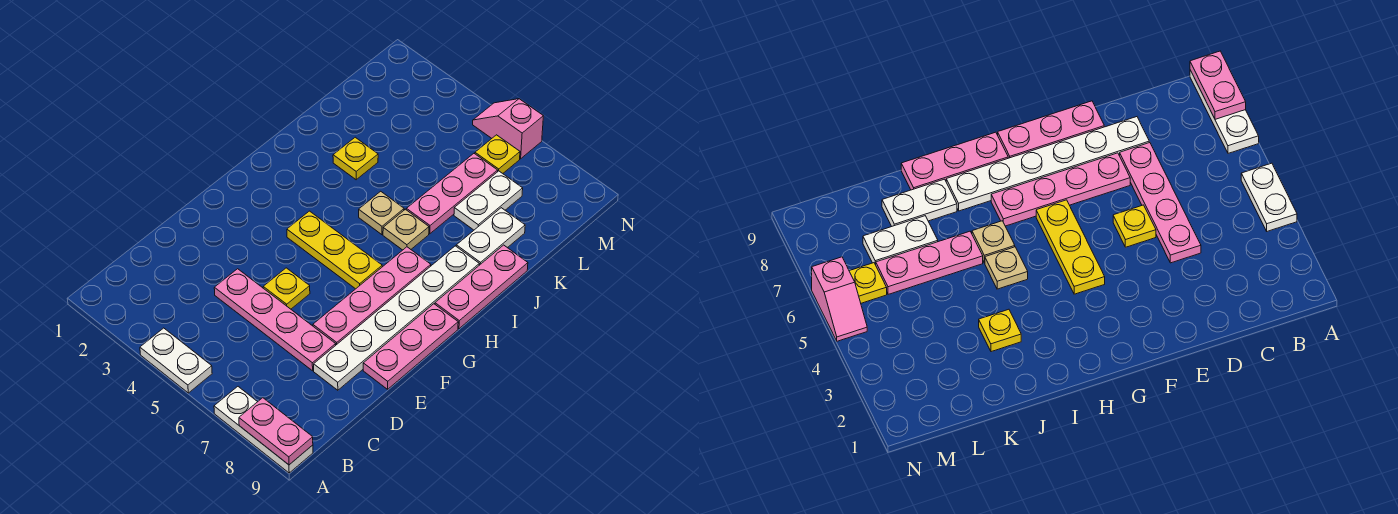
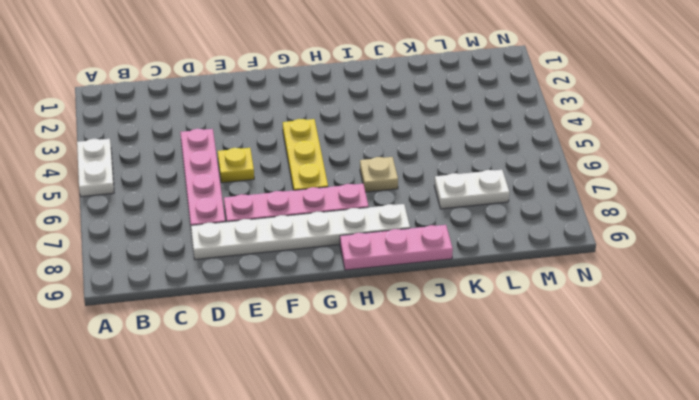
none -> white plate A7:A9 level 1
none -> pink plate E9:G9 level 1
none -> tan plate I5 level 1

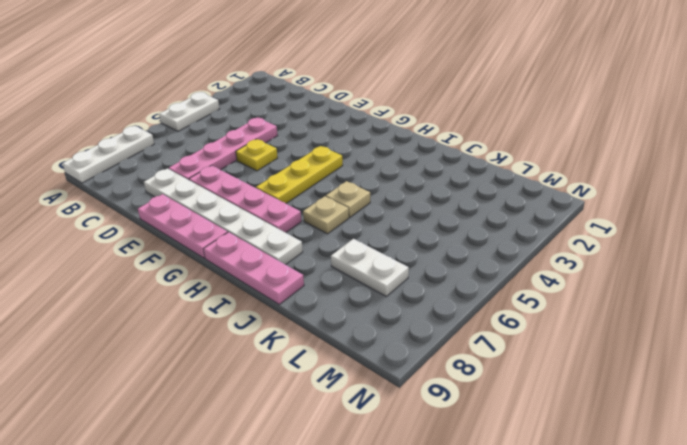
none -> yellow plate J3 level 1
none -> pink plate J6:L6 level 1
none -> white plate J8:K8 level 1

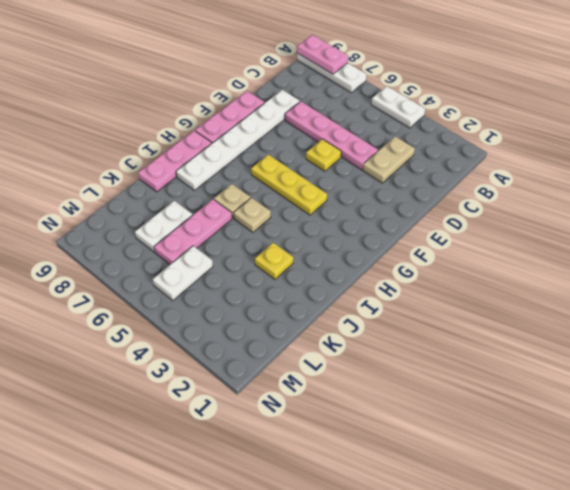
tan plate C3:D3 level 1 -> none
white plate L5:M5 level 1 -> white plate J8:K8 level 1
none -> pink plate E7:H7 level 1
none -> yellow plate M6 level 1
none -> pink slope N5:N6 level 1 top 6

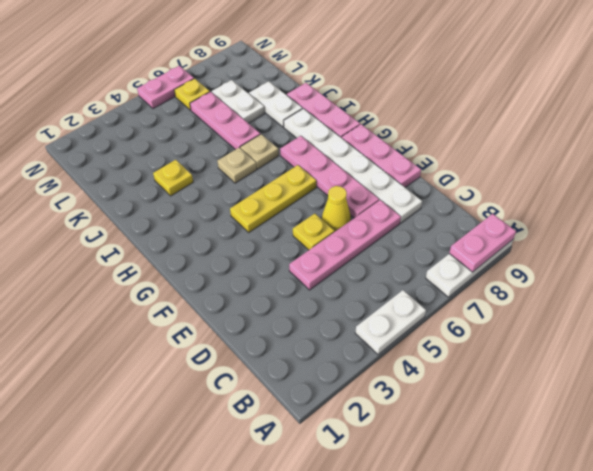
yellow cone E6 level 1 -> none
pink plate N5:N6 level 1 -> pink slope N5:N6 level 1 top 6

